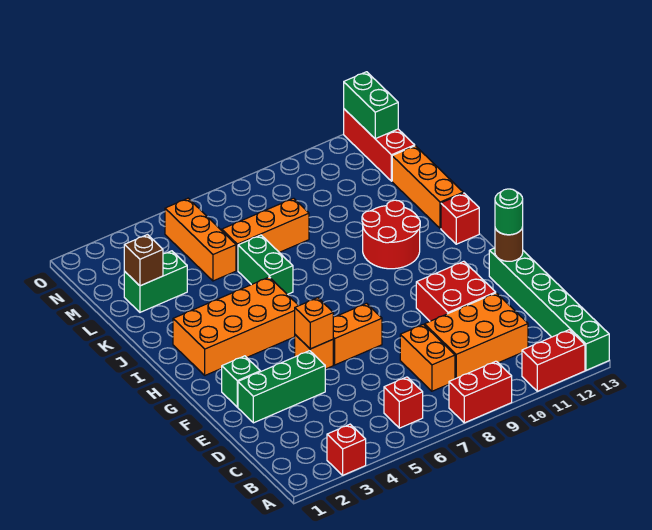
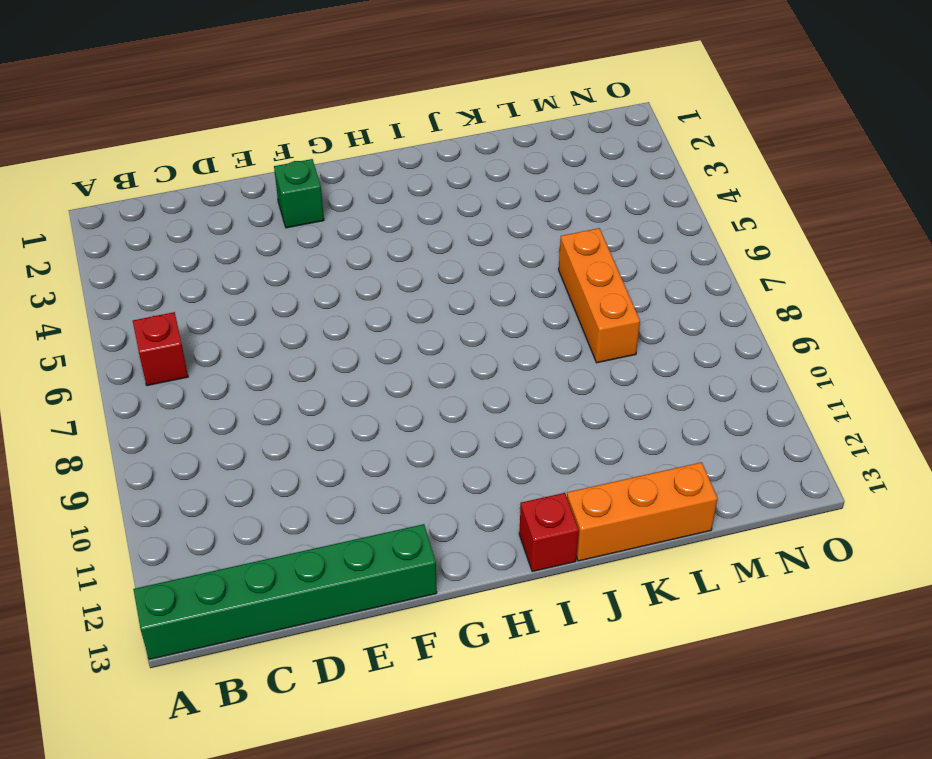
none -> red brick A3 level 1
none -> red brick A8:A9 level 1
none -> red brick A11:A12 level 1

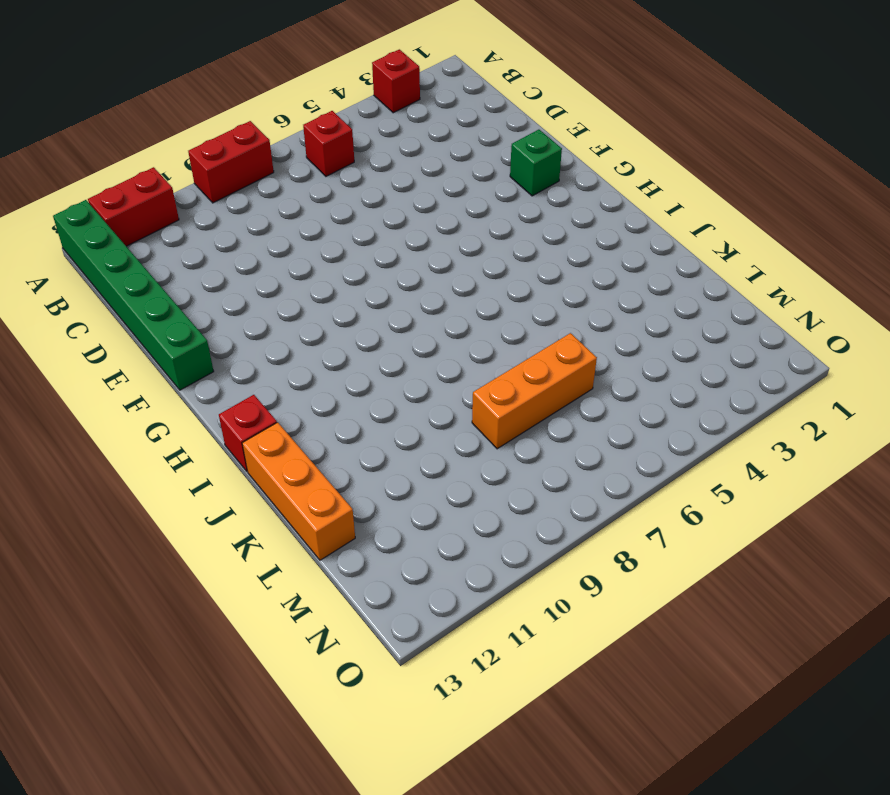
none -> orange brick C8:D8 level 1
none -> orange brick C9:D11 level 1
none -> green brick E2:E4 level 1

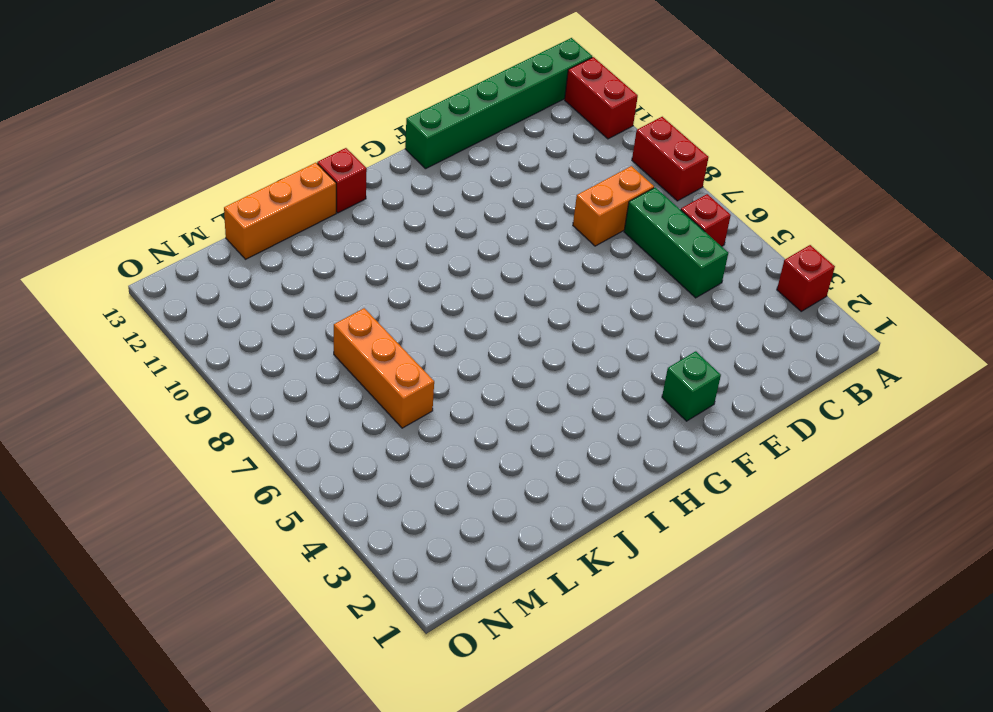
green brick C5:C7 level 1 -> green brick E2:E4 level 1
none -> orange brick C9:D11 level 1
none -> red brick E10:F11 level 1
none -> orange brick F5 level 1

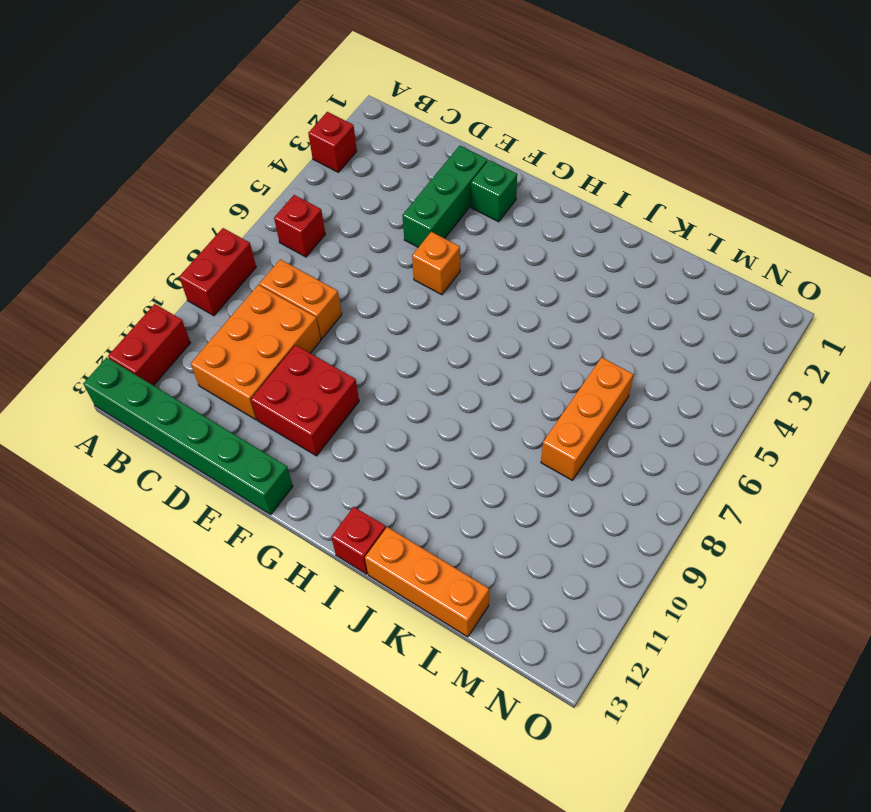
none -> orange brick F6:F7 level 1
none -> orange brick H2:I5 level 1
none -> red round brick I10:J11 level 1

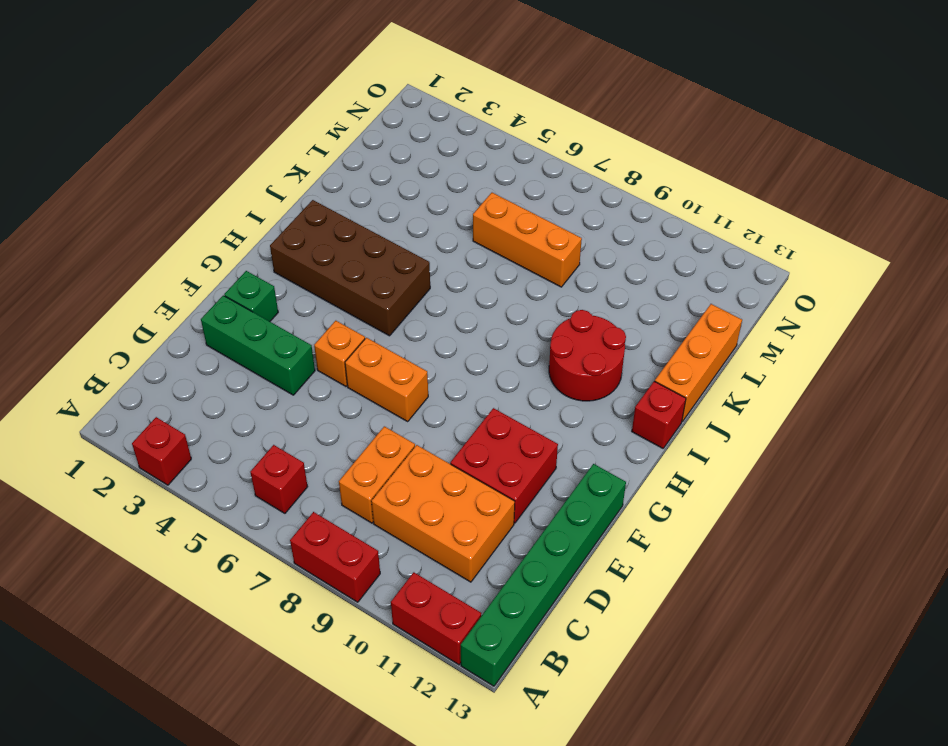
brown brick H2:I5 level 1 -> orange brick H2:I5 level 1
none -> green brick J6:K6 level 1
none -> green brick L2:L3 level 1
none -> orange brick L5:N5 level 1

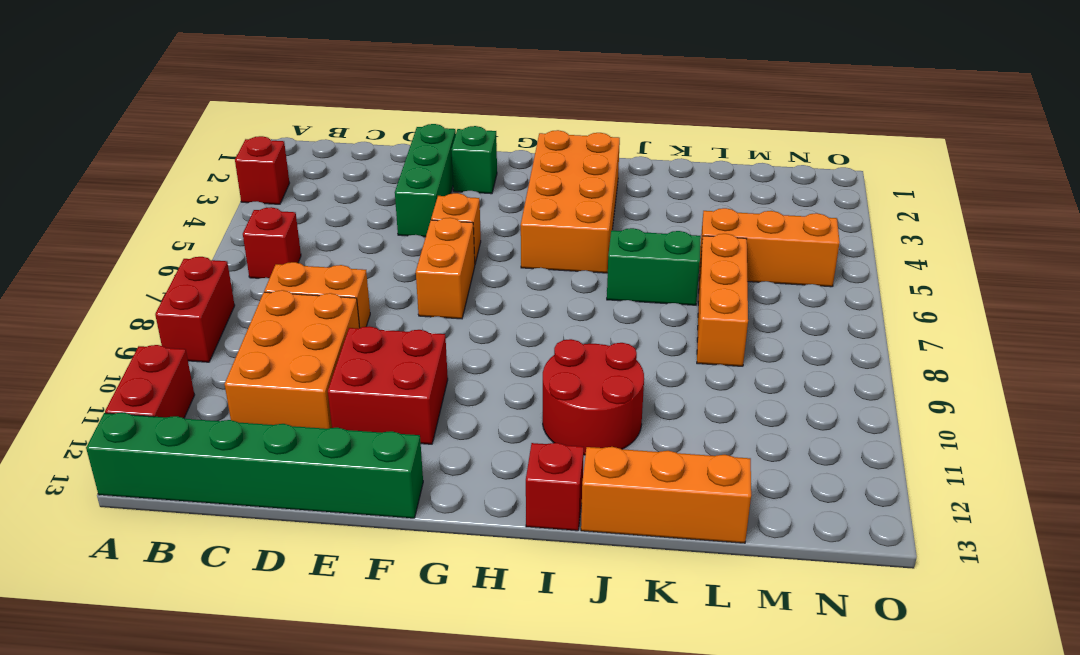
none -> green brick L2:L3 level 1
none -> red brick M13:O13 level 1
none -> orange brick F5 level 2

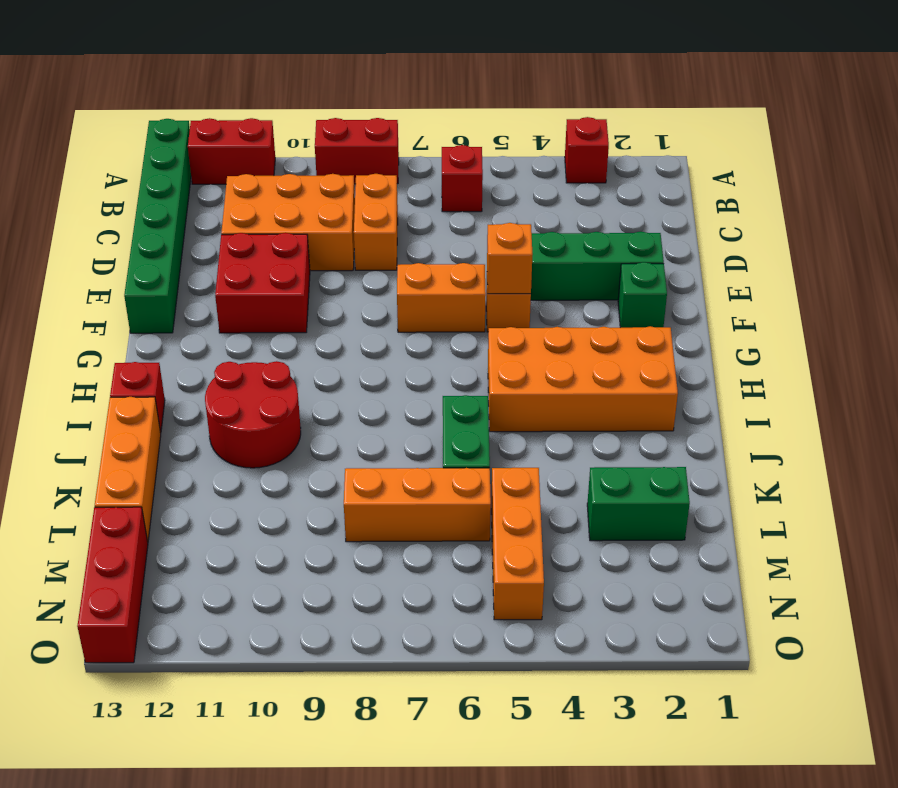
none -> brown round brick F13 level 2
none -> brown brick L2 level 2
none -> green brick N13:O13 level 2

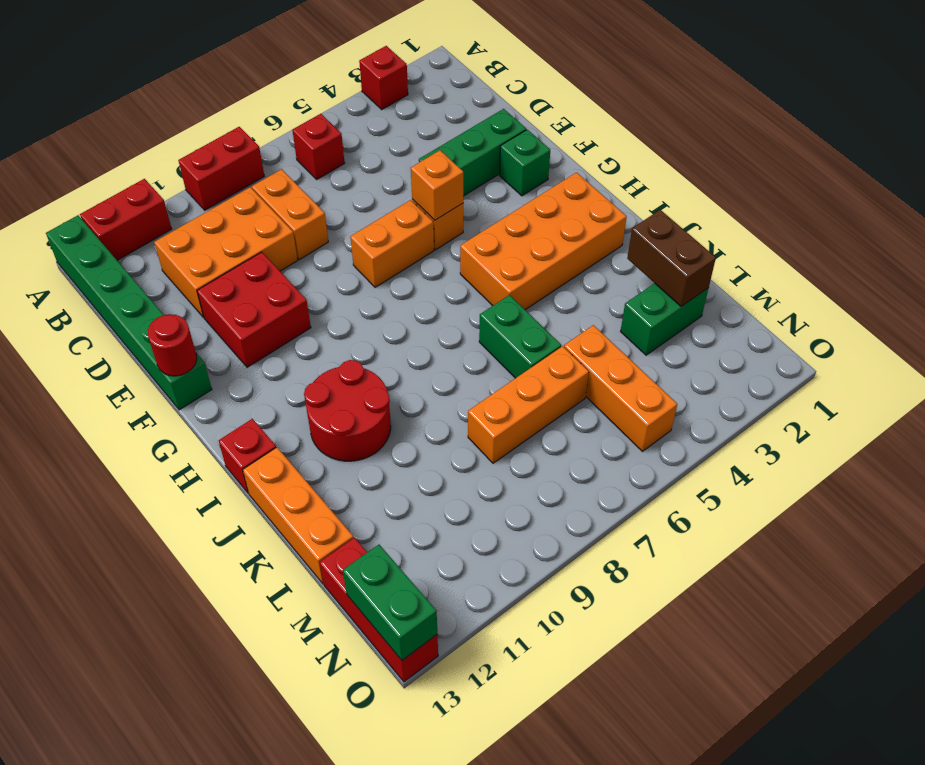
red round brick F13 level 2 -> brown round brick F13 level 2
brown brick K2:L2 level 2 -> brown brick L2 level 2
none -> green round brick F13 level 3

